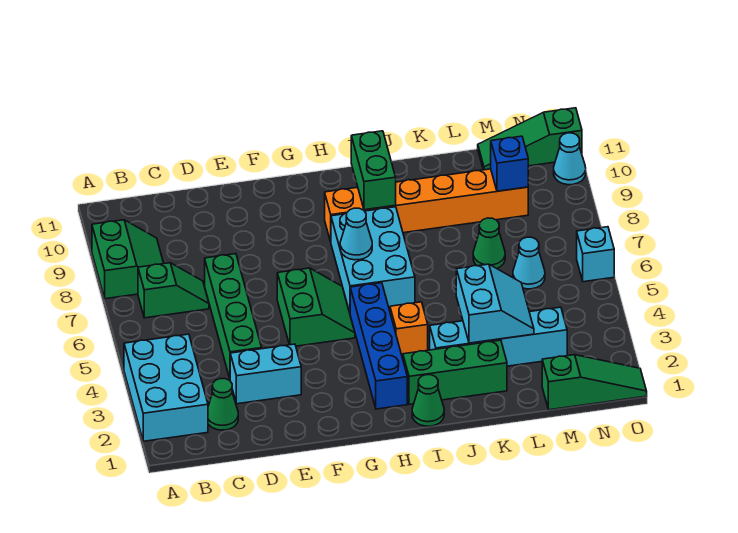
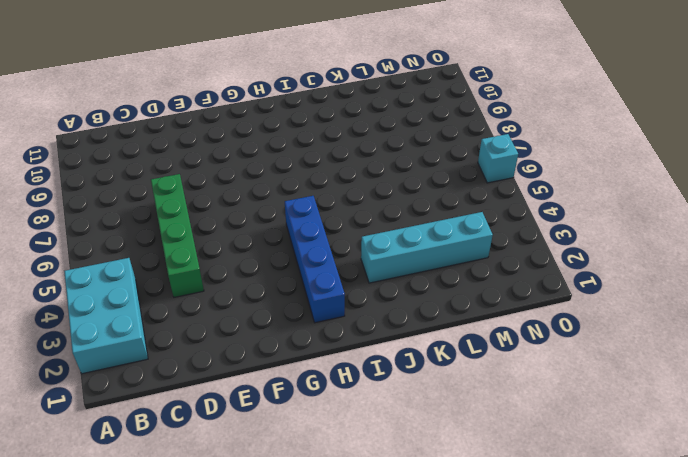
none -> green slope A8:B9 level 1 top A
none -> green slope B7:C7 level 1 top B
none -> green cone C2 level 1

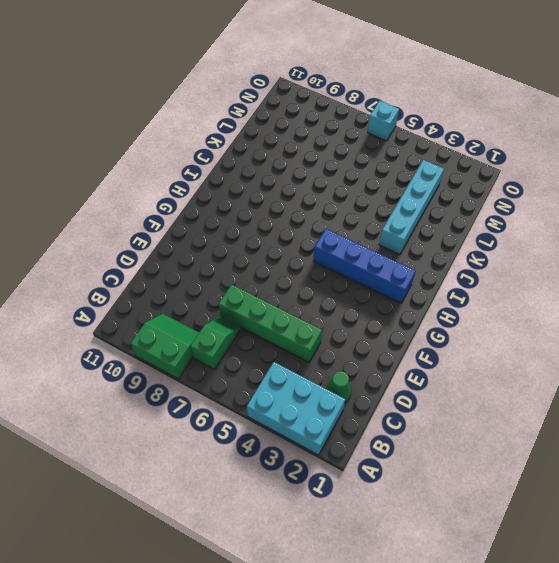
none -> cyan brick D3:E3 level 1
none -> green slope F5:G6 level 1 top F
none -> cyan brick H6:I8 level 1

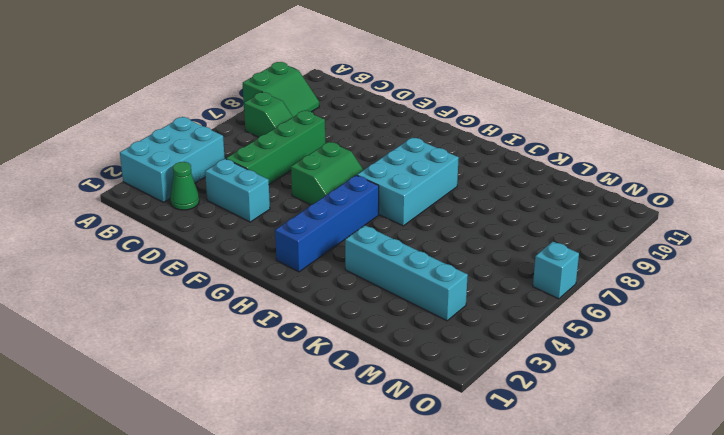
none -> orange brick H9:M9 level 1
none -> green cone I1 level 1
none -> green brick I2:K2 level 1

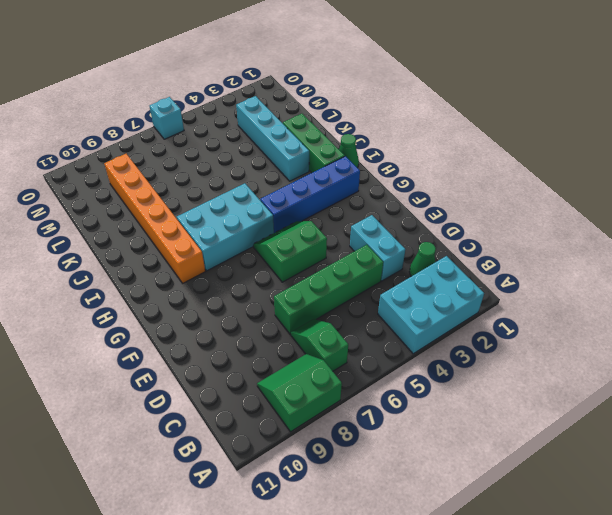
none -> orange brick I4 level 1
none -> green cone L7 level 1
none -> green slope M1:O1 level 1 top M

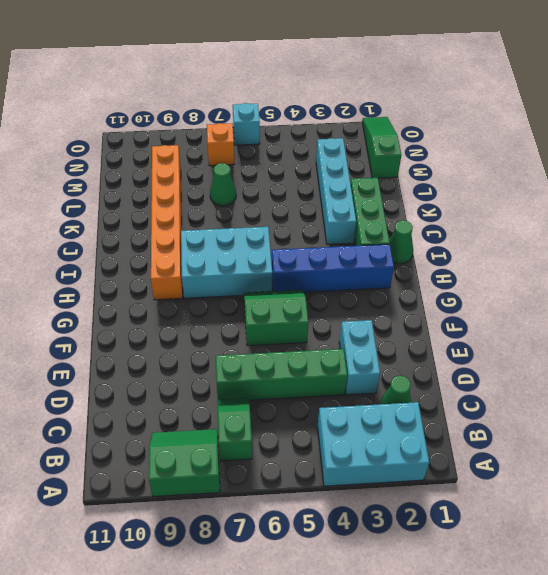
orange brick N7 level 1 -> orange brick I4 level 1
none -> cyan cone M6 level 1
none -> green slope M11:O11 level 1 top O
none -> cyan cone O10 level 1

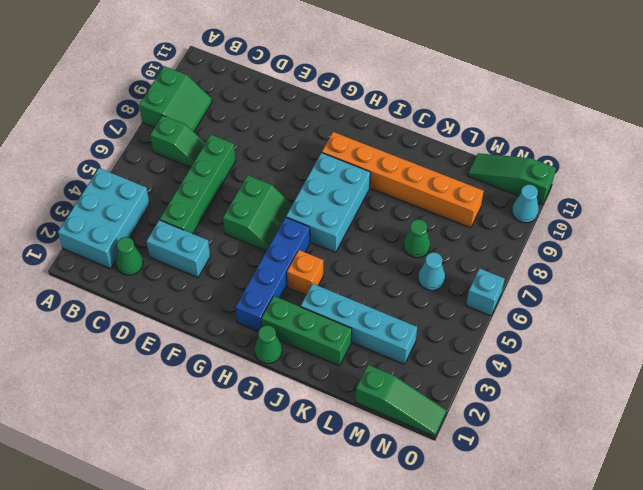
none -> cyan cone H7 level 2
none -> green brick I9:I10 level 2
none -> cyan slope K3:L4 level 2 top K

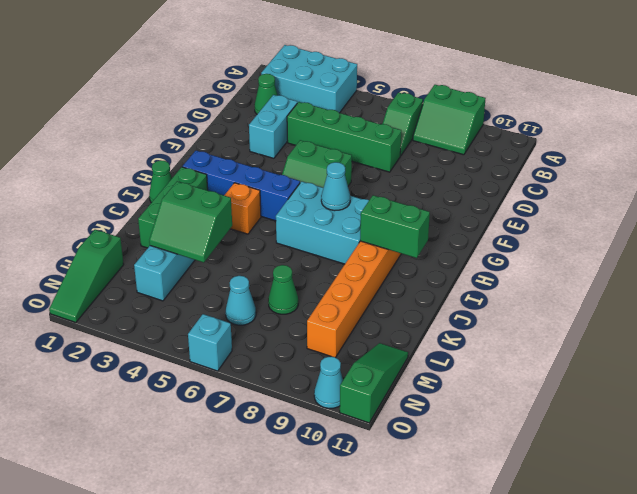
green slope K3:L4 level 2 top K -> cyan slope K3:L4 level 2 top K
none -> blue brick M9 level 2

